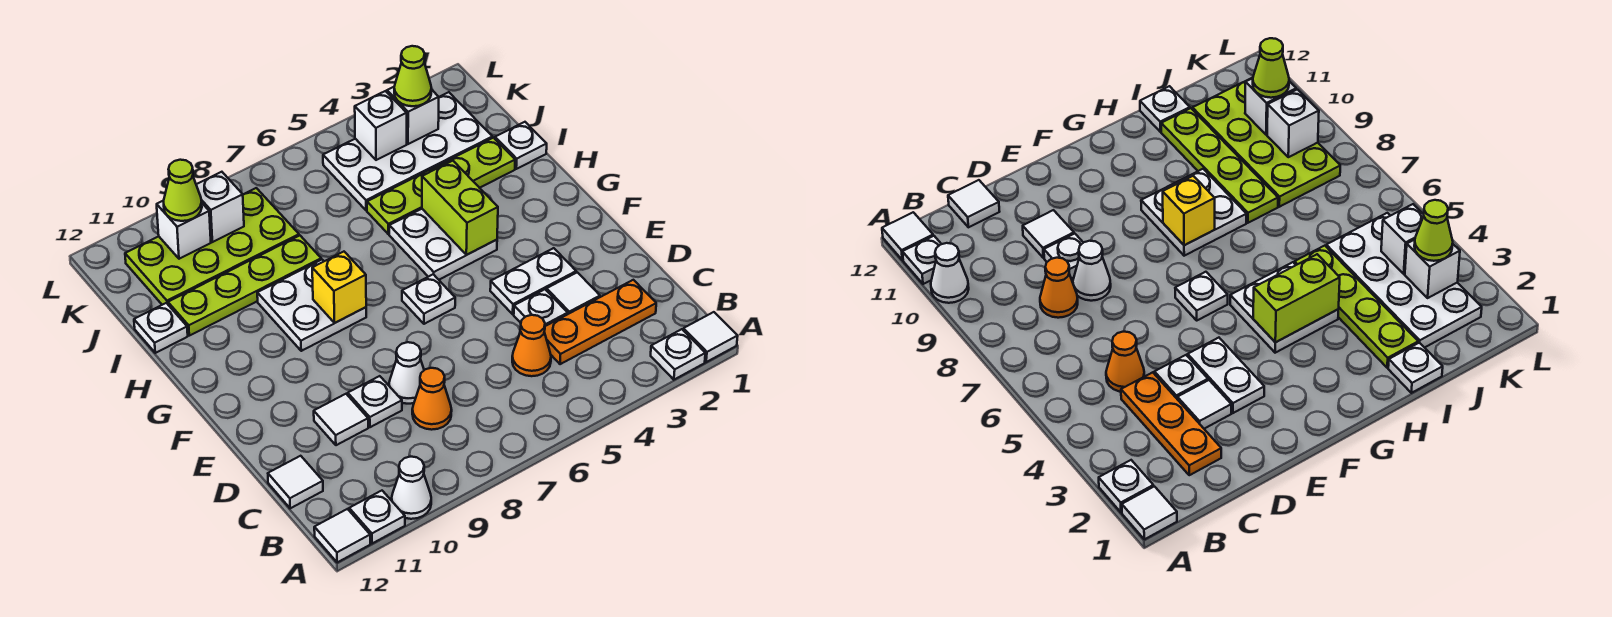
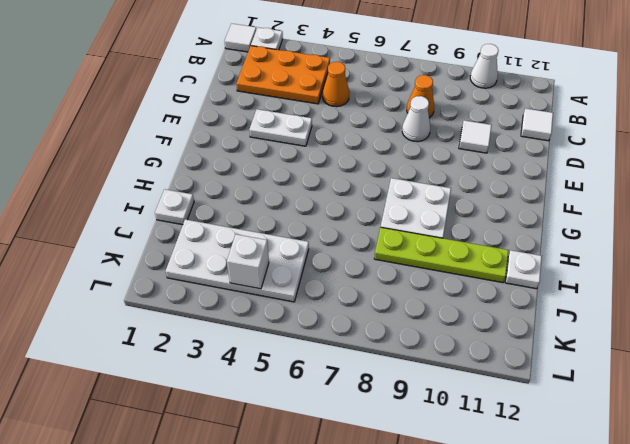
orange plate B2:C4 level 1 -> orange plate C2:C4 level 1
none -> white plate A11 level 1
none -> white tile A12 level 1
none -> white tile D3 level 1
none -> white plate D4 level 1

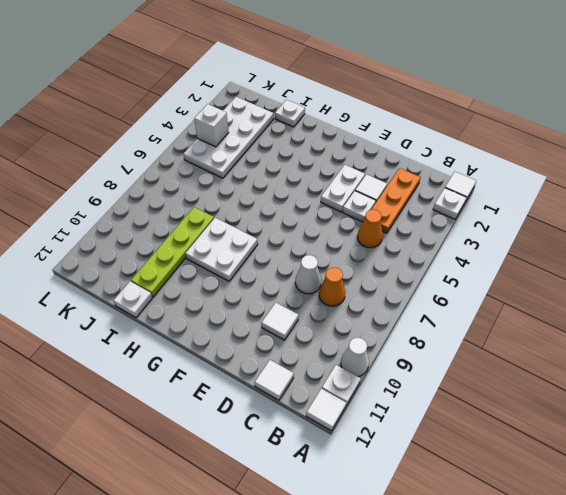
none -> white plate D9 level 1
none -> white plate F6 level 1
none -> white plate G4:H5 level 1
none -> lime plate I2:I5 level 1

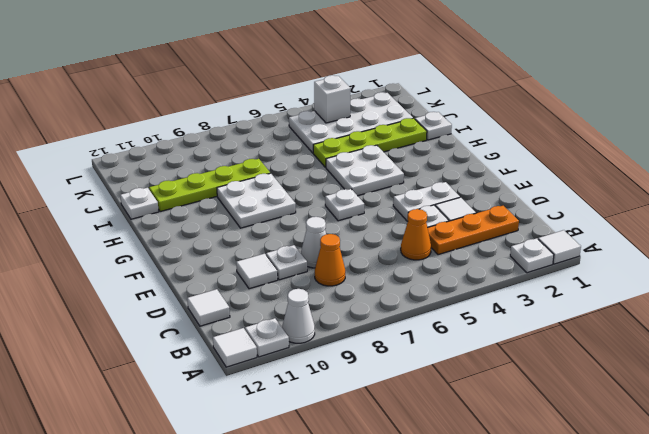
none -> lime plate J8:K11 level 1
none -> lime brick G4:H4 level 2
none -> yellow brick G8 level 2
none -> white brick K3 level 2

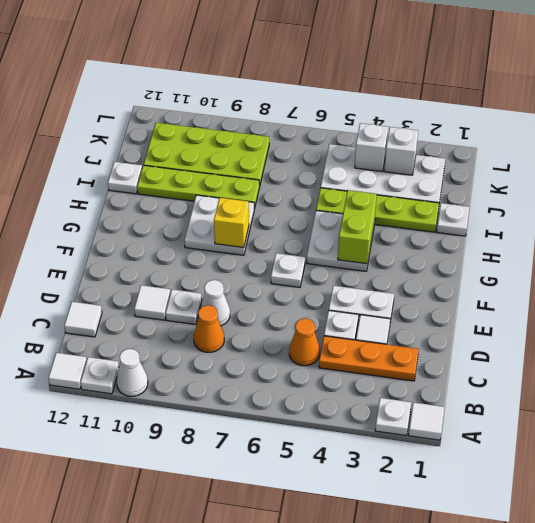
none -> white brick K9 level 2
none -> white brick K10 level 2
none -> lime cone K3 level 3
none -> lime cone K10 level 3

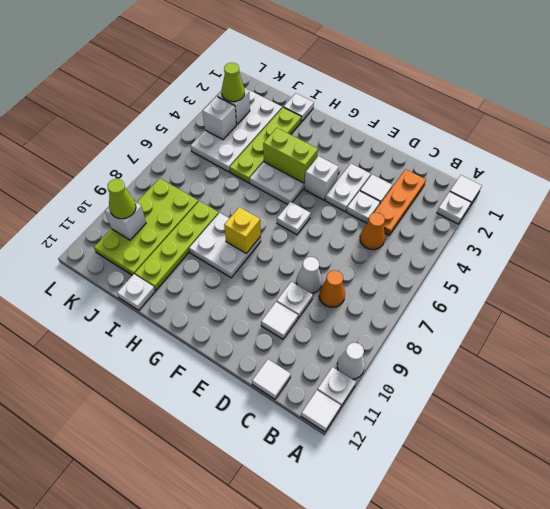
white brick F4 level 1 -> white brick K9 level 2

